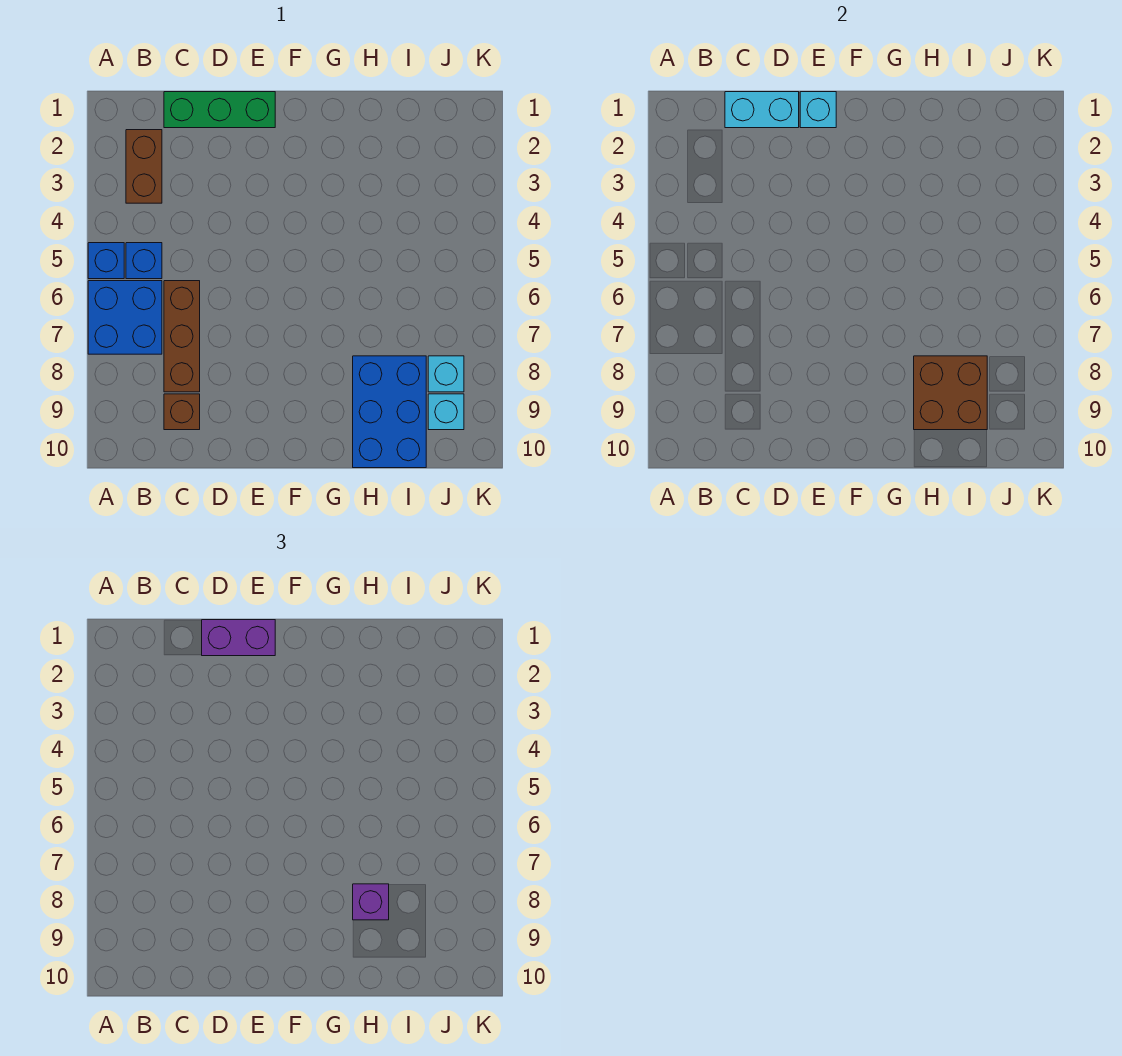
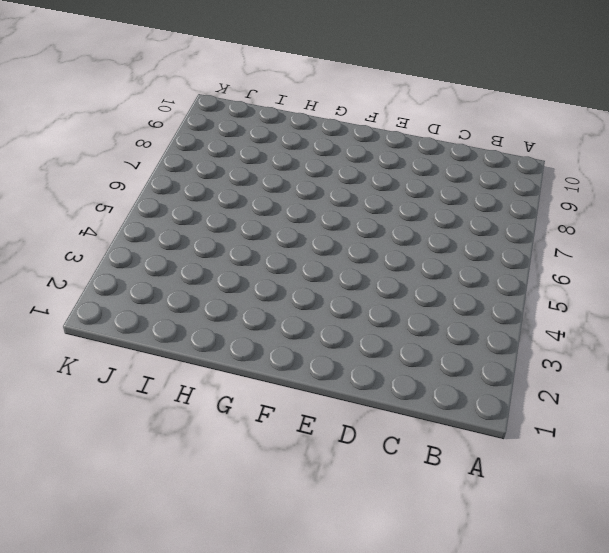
none -> blue brick A5 level 1
none -> blue brick A6:B7 level 1
none -> brown brick B2:B3 level 1

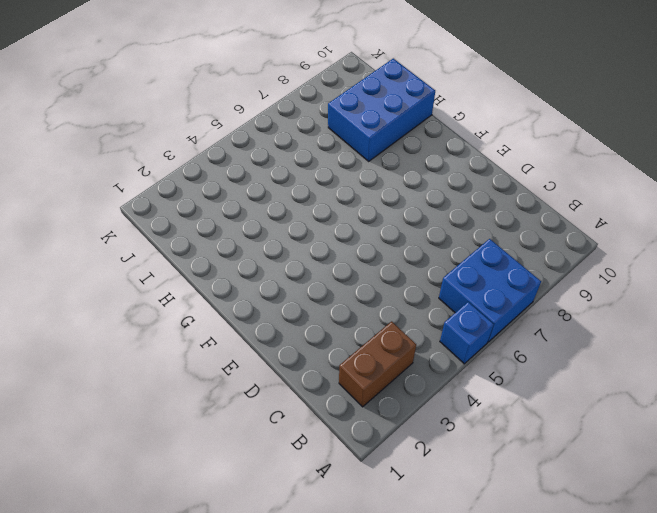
none -> blue brick B5 level 1
none -> green brick C1:E1 level 1
none -> brown brick C6:C8 level 1

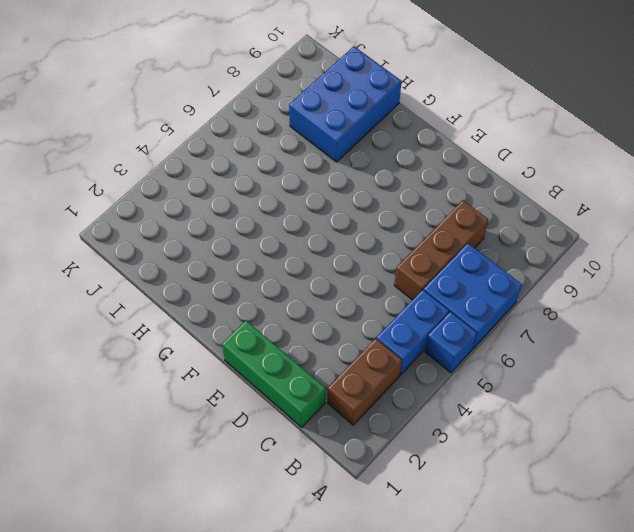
blue brick B4:B5 level 1 -> blue brick B5 level 1
none -> brown brick C9 level 1
none -> cyan brick J8 level 1
none -> cyan brick J9 level 1

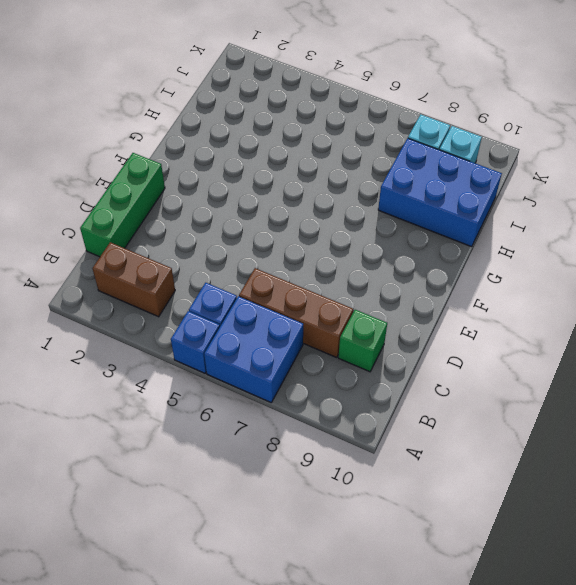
green brick C9 level 1 -> brown brick C9 level 1
none -> cyan brick C1:D1 level 2
none -> cyan brick E1 level 2
none -> brown brick H8:I9 level 2

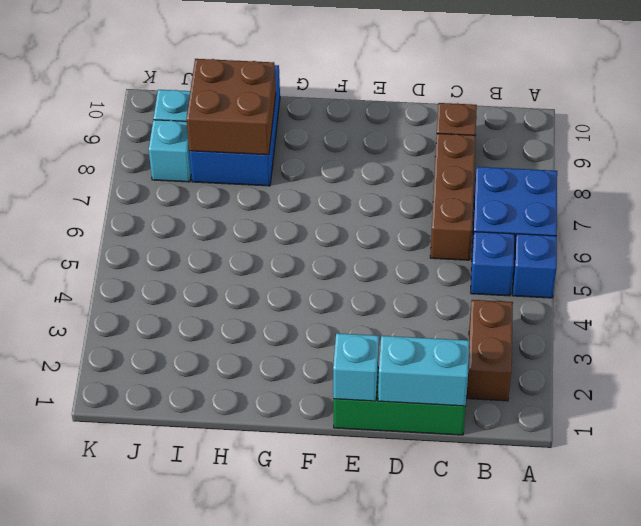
none -> purple brick D1:E1 level 3
none -> purple brick H8 level 3

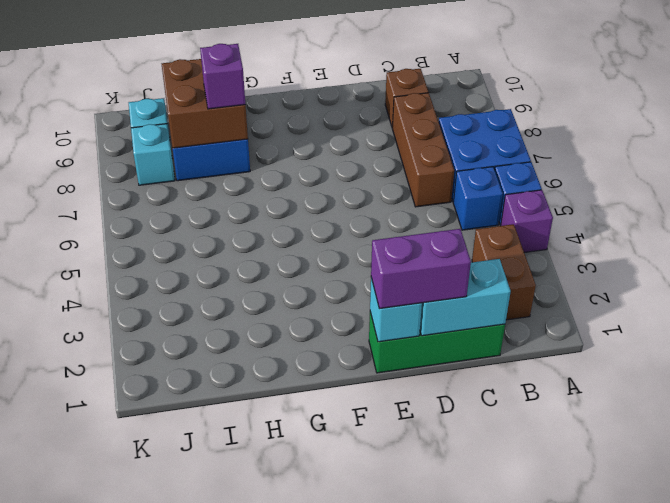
purple brick A4 level 1 -> none

